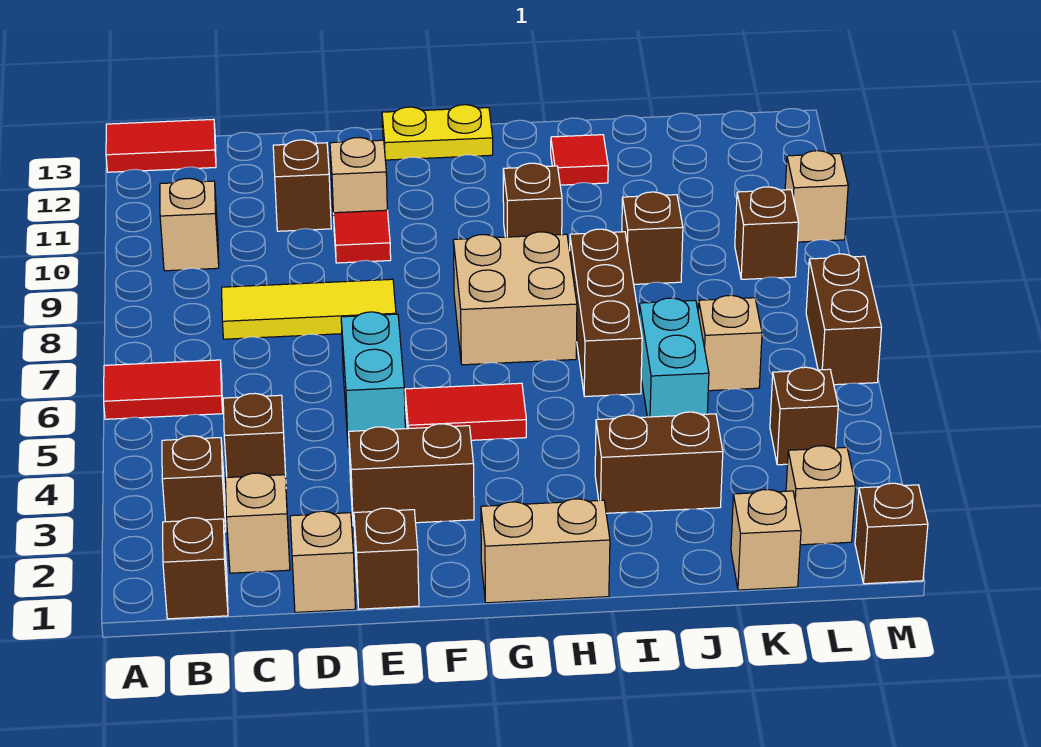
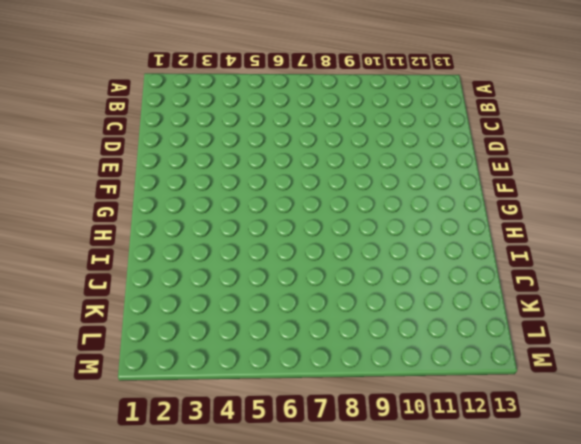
none -> red tile A6:B6 level 1
none -> red tile A13:B13 level 1
none -> brown brick B1 level 1
none -> brown brick B3 level 1

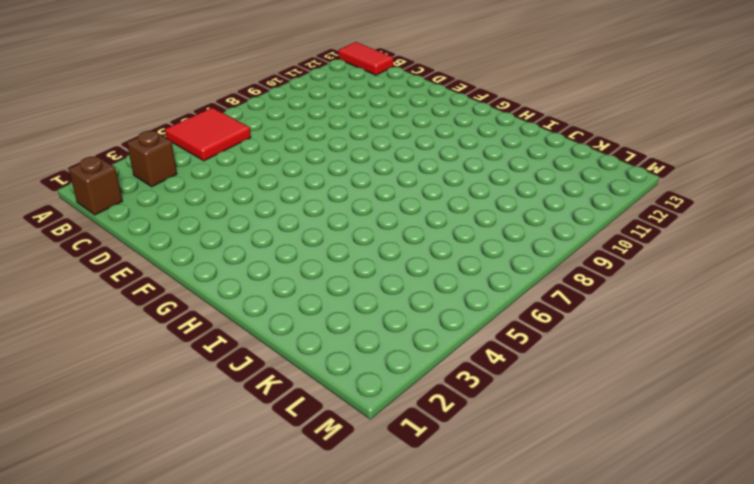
red tile A5:B6 level 1 -> red tile A6:B6 level 1
none -> tan brick B10 level 1
none -> tan brick C2 level 1
none -> brown brick C4 level 1
none -> yellow tile C8:E8 level 1

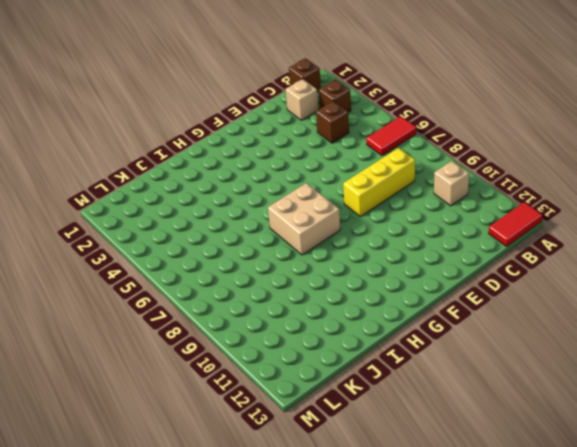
yellow brick C8:E8 level 1 -> yellow tile C8:E8 level 1
none -> tan brick D1 level 1
none -> brown brick D11 level 1
none -> brown brick E1 level 1
none -> brown brick E3:F3 level 1

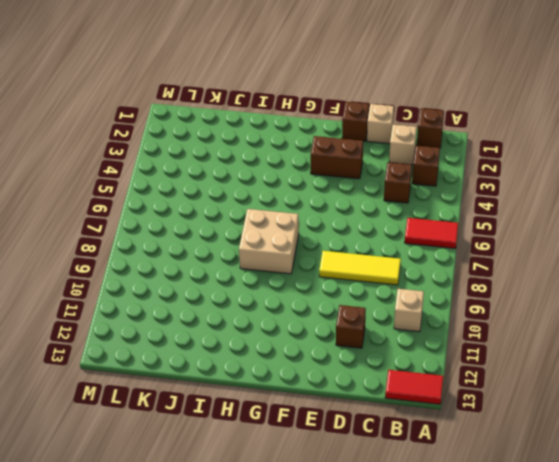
none -> cyan brick E5:E6 level 1
none -> red tile E10 level 1
none -> tan brick E11 level 1
none -> red tile F5:G5 level 1

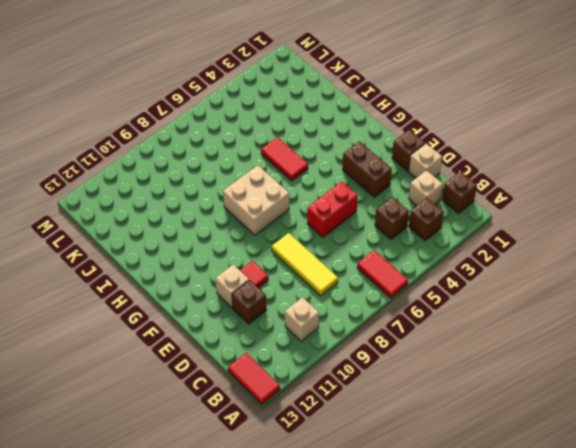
red brick E5:E6 level 1 -> cyan brick E5:E6 level 1
red tile H5:I5 level 1 -> red tile F5:G5 level 1
none -> yellow plate F13:G13 level 1
none -> tan brick G1:H1 level 1
none -> brown brick H10 level 1
none -> brown brick I3:J3 level 1

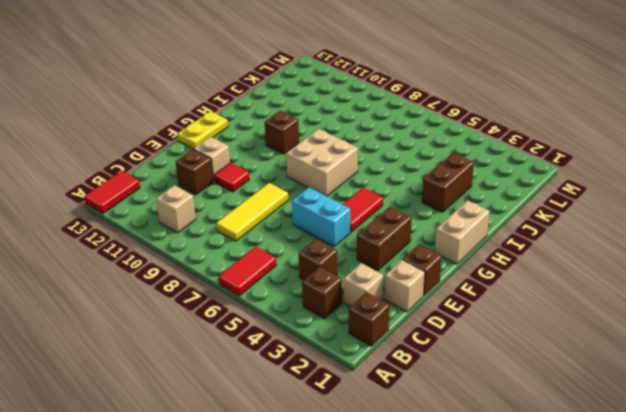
none -> brown brick I6:I8 level 1
none -> red tile I12 level 1
none -> cyan brick J5:J6 level 1
none -> brown brick J9 level 1

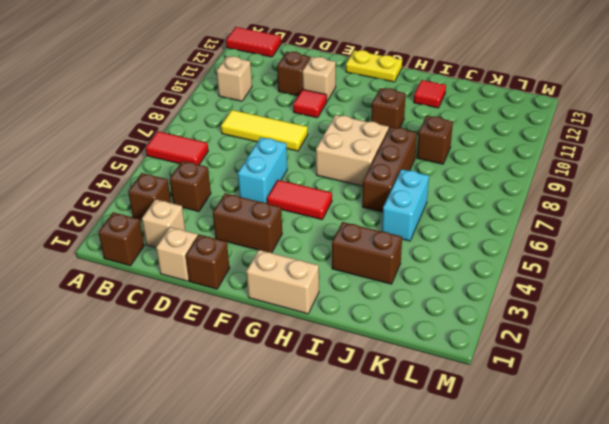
none -> tan brick K1 level 1
none -> tan brick K6 level 1
none -> tan brick L2 level 1
none -> brown brick L4 level 1

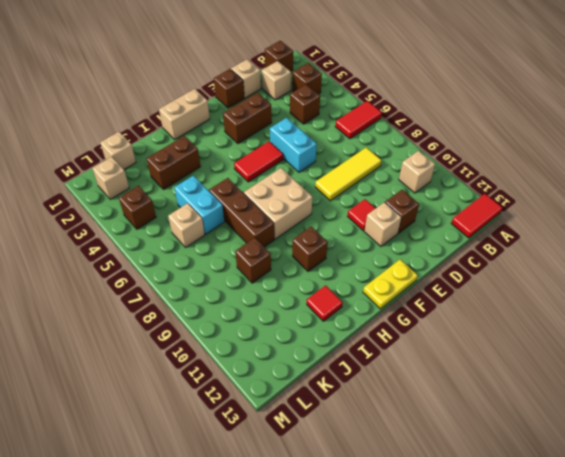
none -> brown brick L9 level 1
none -> brown brick M1 level 1
none -> brown brick M6:M7 level 1
none -> tan brick M10 level 1

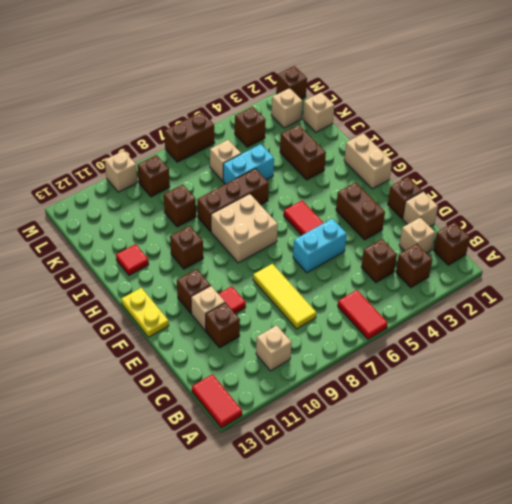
brown brick F11 level 1 -> none

